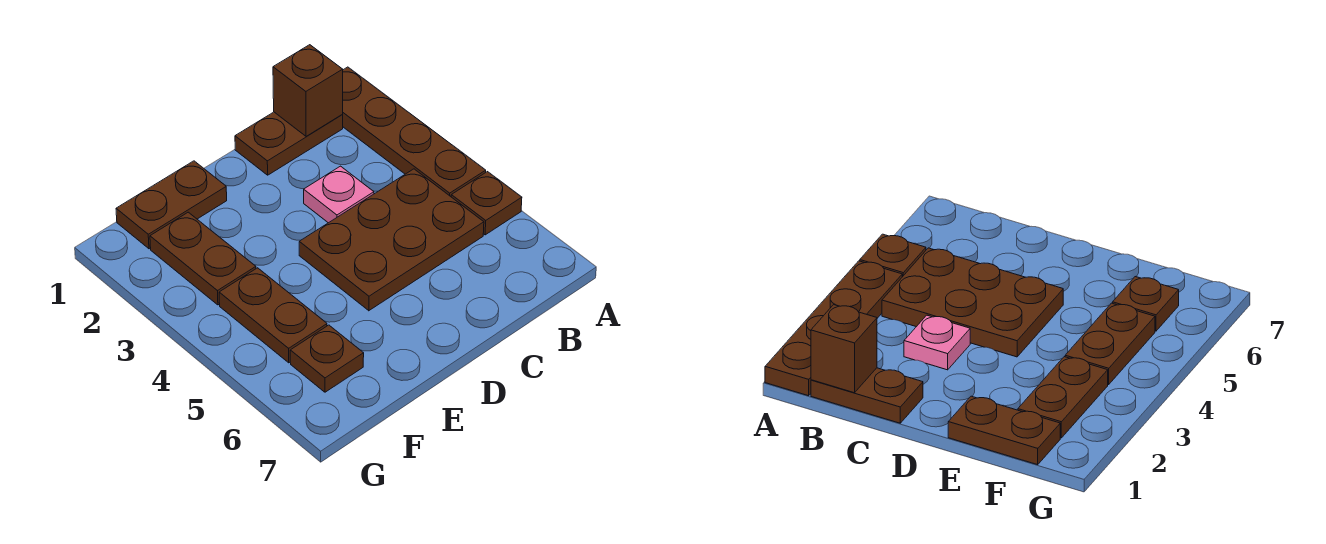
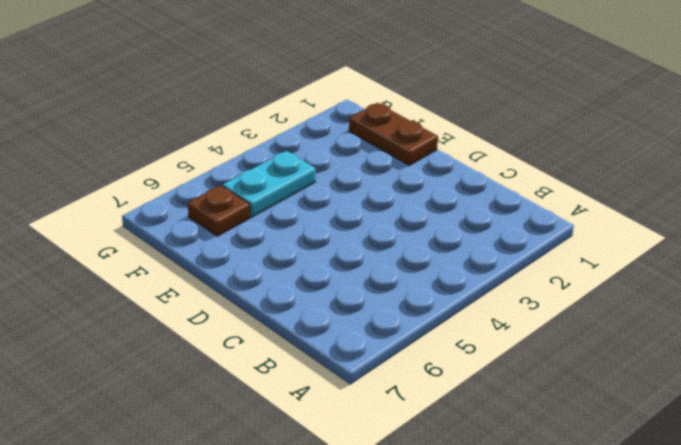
cyan plate F4:F5 level 1 -> brown plate F4:F5 level 1
none -> brown plate A1:A4 level 1
none -> brown plate A5 level 1

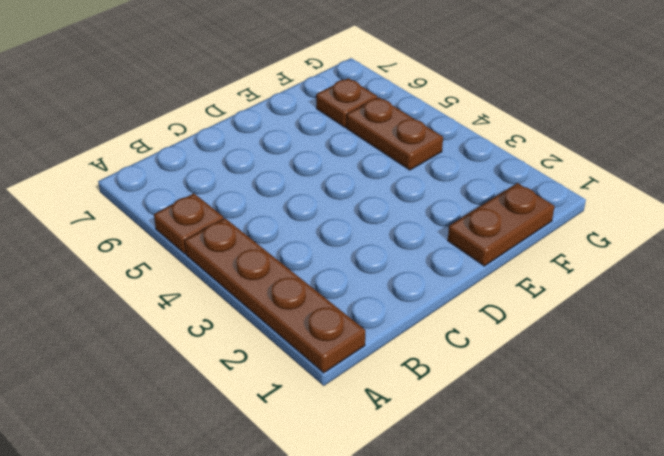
none -> brown plate B1:C1 level 1
none -> brown plate B4:D5 level 1

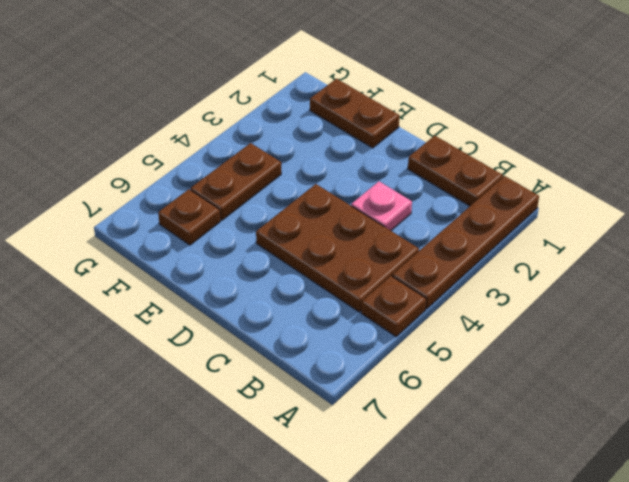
none -> brown plate F2:F3 level 1
none -> brown brick B1 level 2

